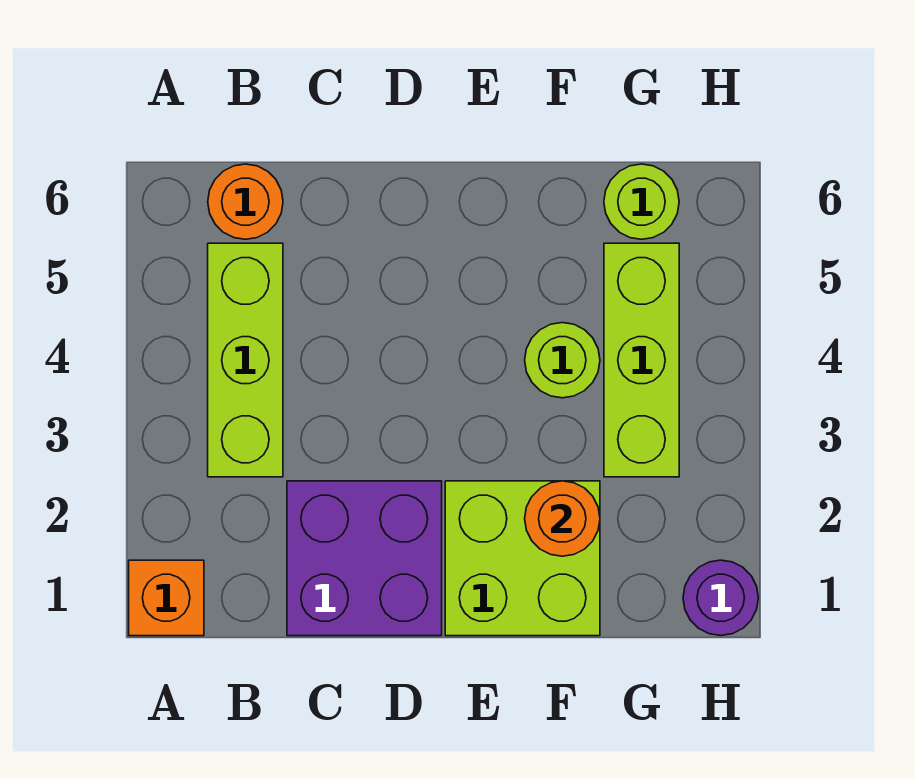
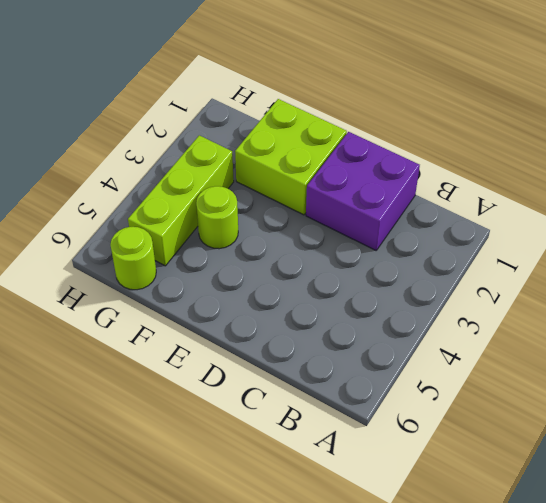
none -> orange brick A1 level 1
none -> lime brick B3:B5 level 1

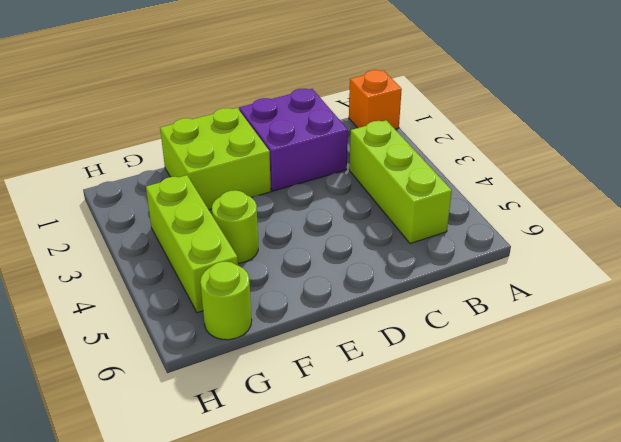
none -> orange round brick B6 level 1
none -> purple round brick H1 level 1

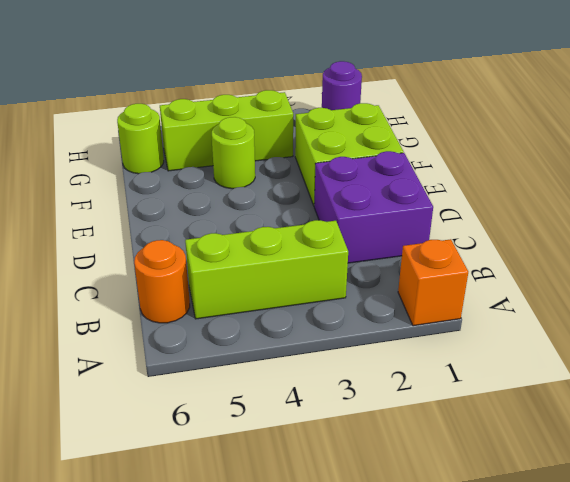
none -> orange round brick F2 level 2

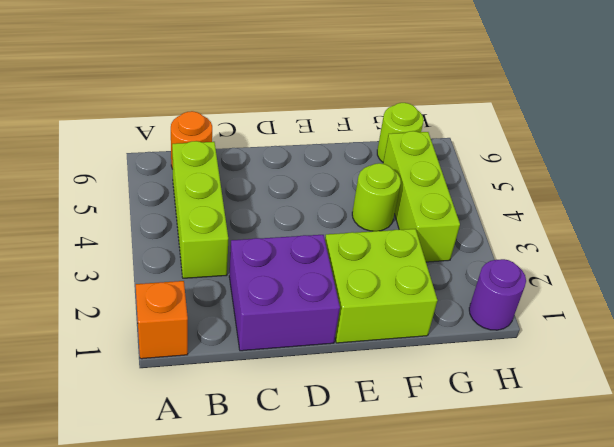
none -> orange round brick F2 level 2

